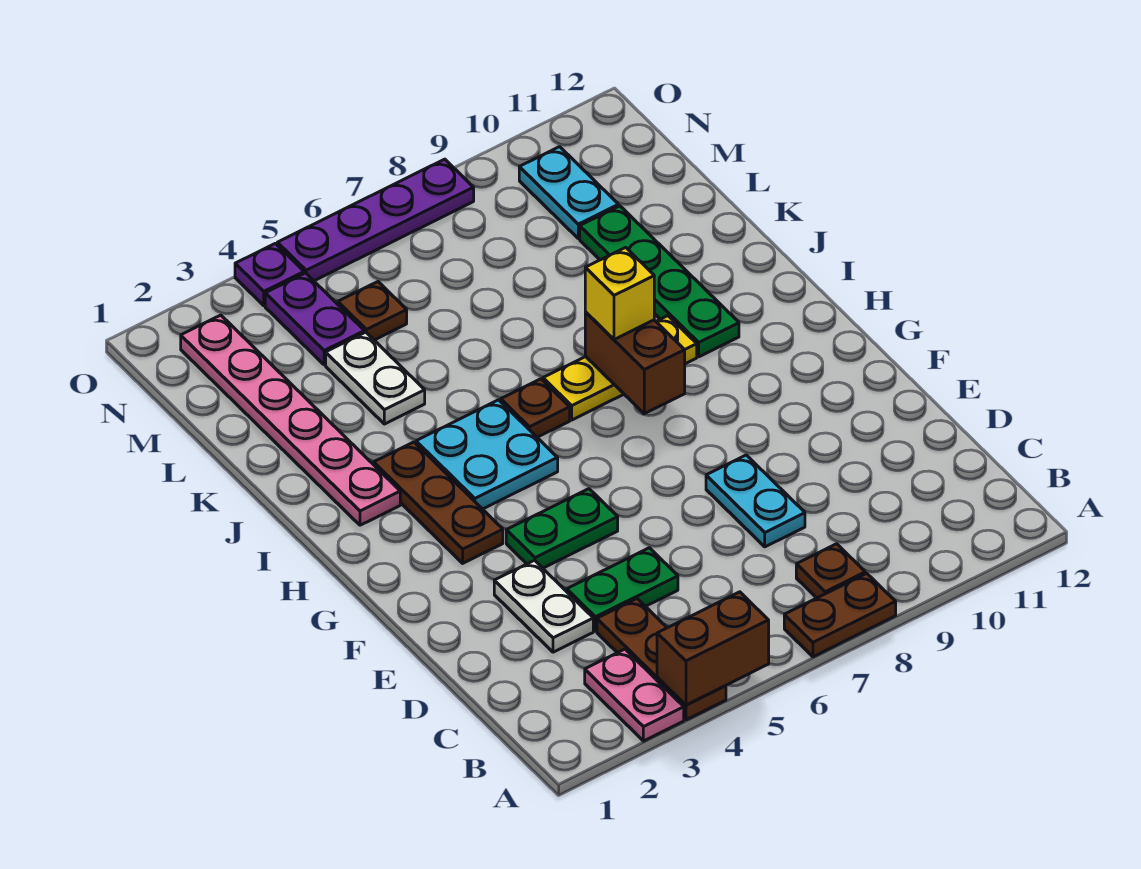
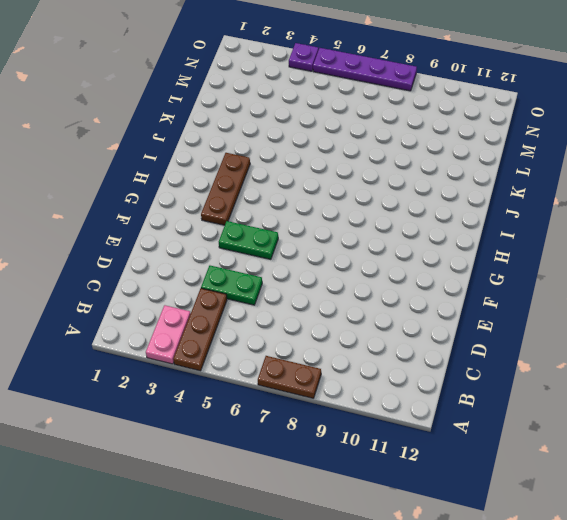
none -> brown plate B8 level 1
none -> white plate D3:E3 level 1
none -> cyan plate D8:E8 level 1

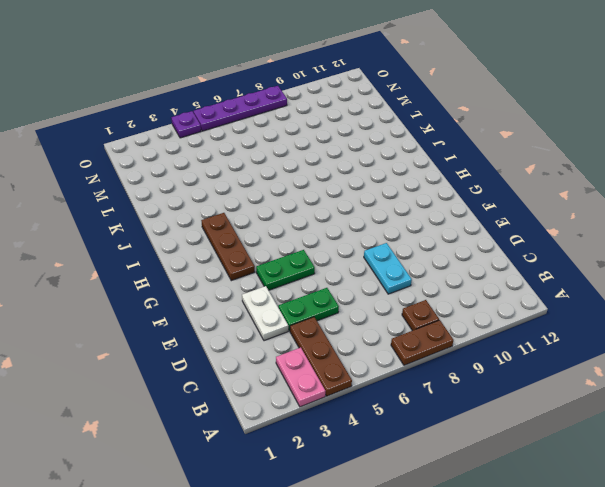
none -> cyan plate H4:I5 level 1
none -> pink plate I2:N2 level 1
none -> brown plate I6 level 1

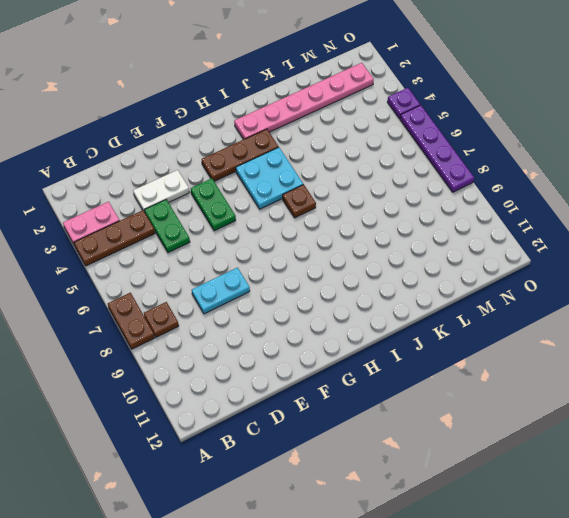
none -> yellow plate I7:I9 level 1
none -> green plate I10:L10 level 1
none -> white plate K4:L4 level 1

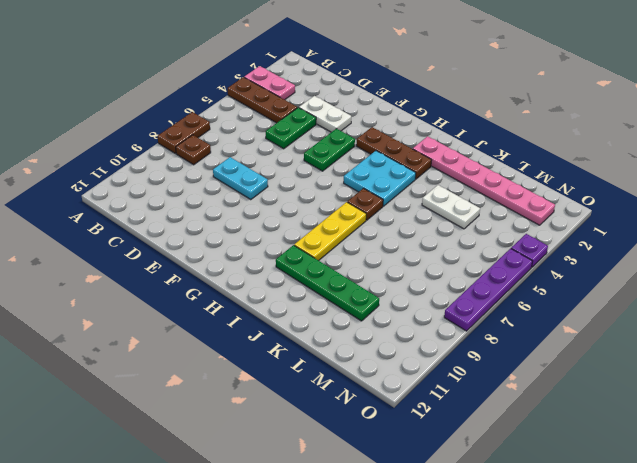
none -> purple plate M4:N4 level 1
none -> brown plate M5 level 1
none -> cyan plate M10:N10 level 1

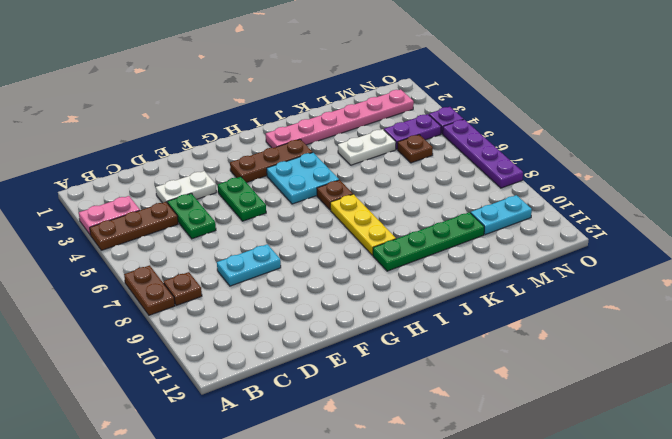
none -> brown brick A4:A5 level 2
none -> brown brick H8:I8 level 2
none -> yellow brick I8 level 3

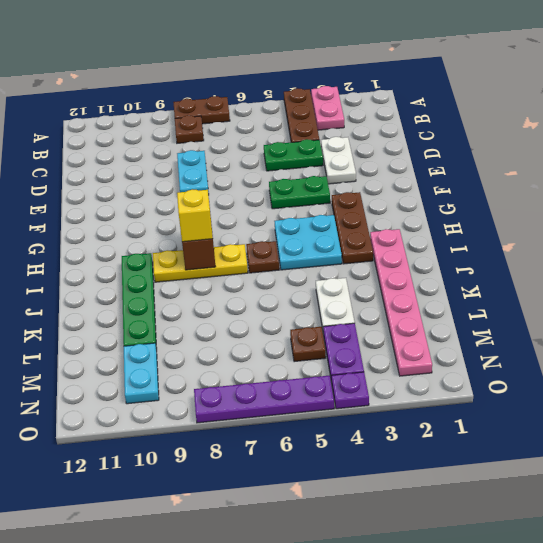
none -> brown brick A4:A5 level 2

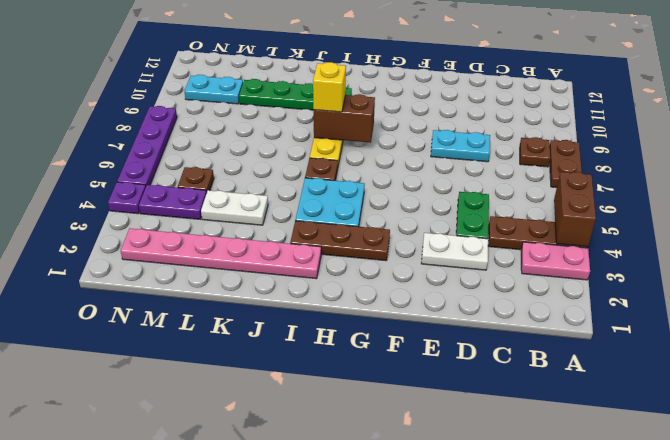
none -> green plate F4:F5 level 1

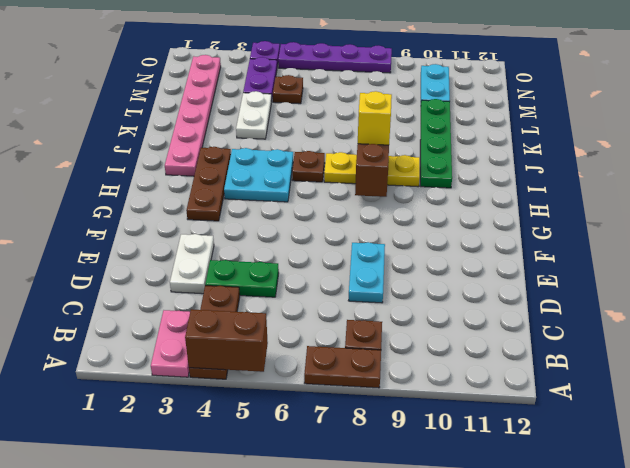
none -> green plate F4:F5 level 1

